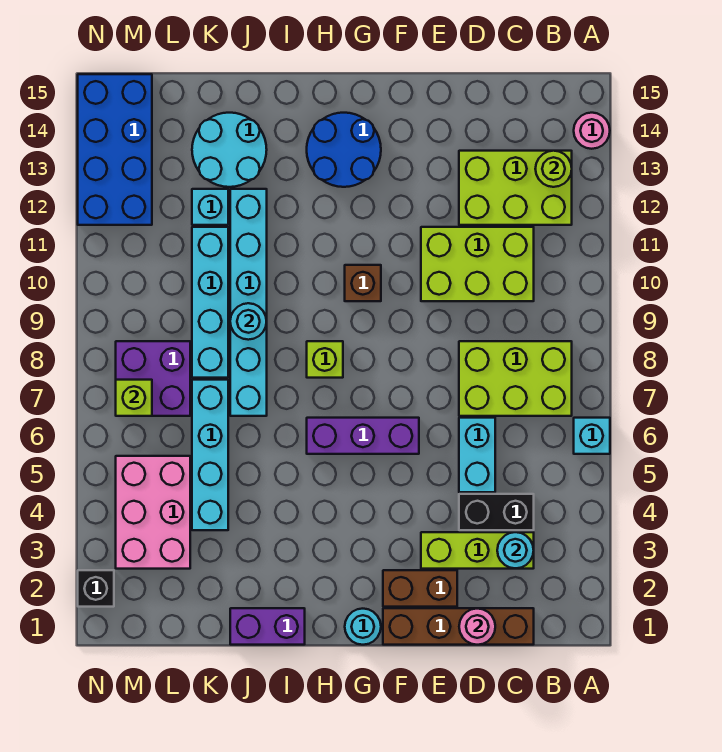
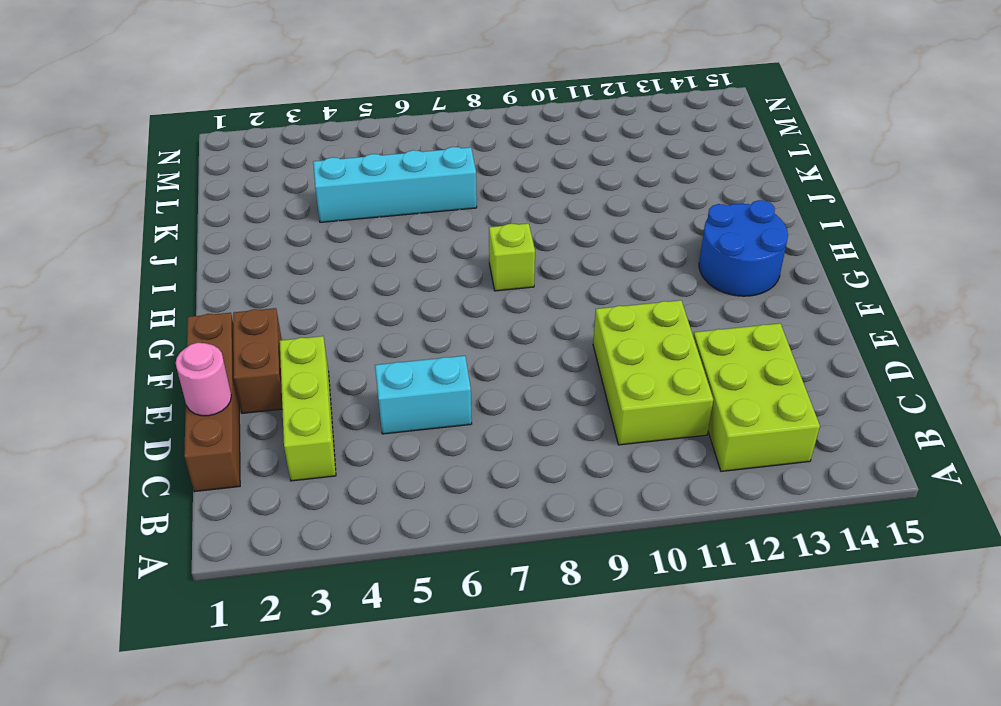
none -> cyan brick A6 level 1
none -> pink round brick A14 level 1
none -> lime brick B7:D8 level 1
none -> black brick C4:D4 level 1

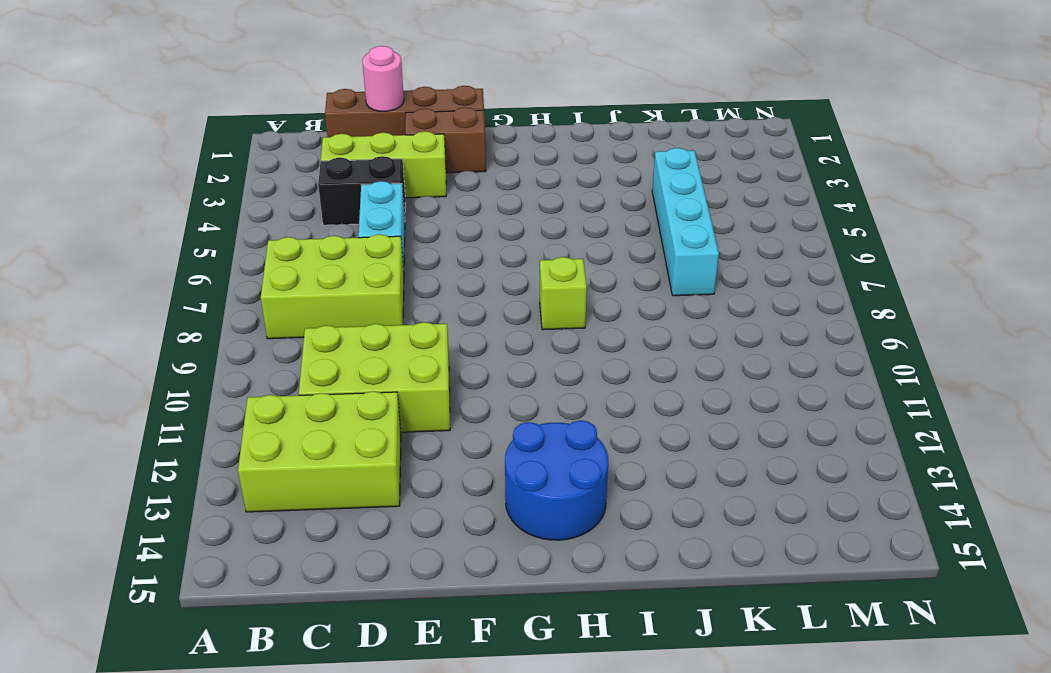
none -> cyan brick A6 level 1
none -> pink round brick A14 level 1
none -> purple brick F6:H6 level 1
none -> cyan round brick G1 level 1

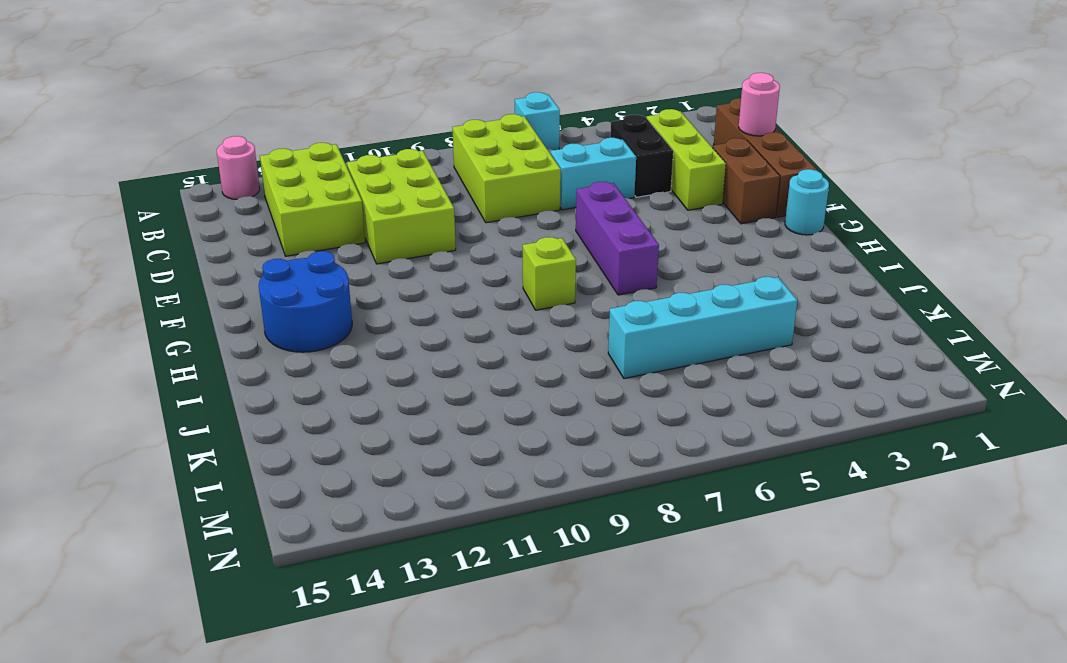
none -> brown brick G10 level 1
none -> purple brick I1:J1 level 1
none -> cyan brick J7:J12 level 1
none -> cyan round brick J13:K14 level 1

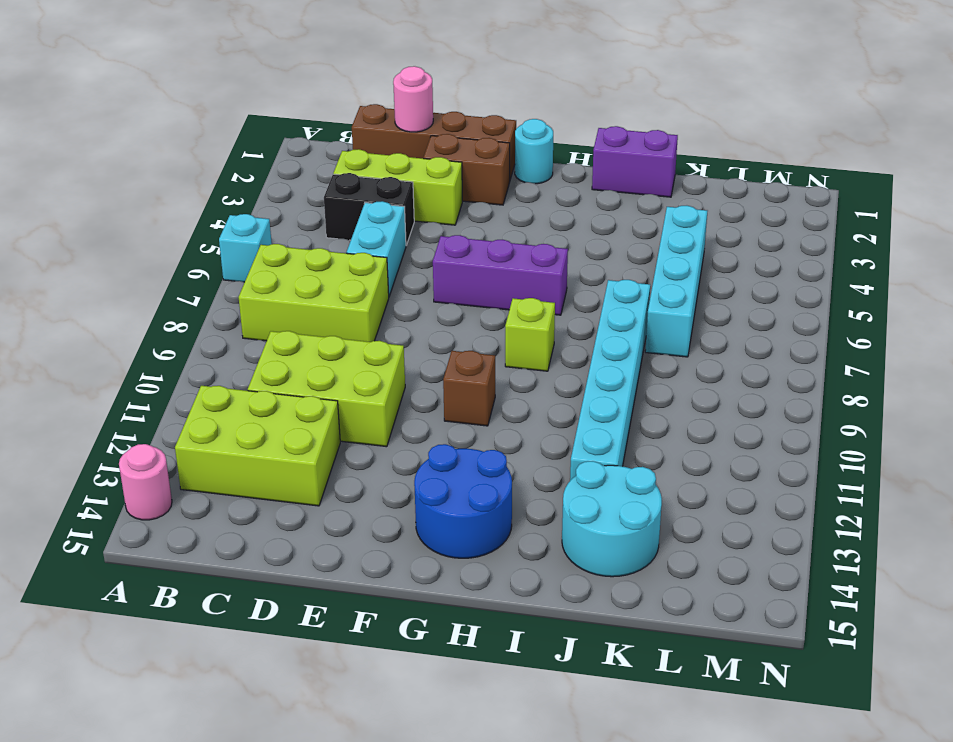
none -> cyan brick K8:K11 level 1
none -> cyan brick K12 level 1
none -> pink brick L3:M5 level 1
none -> purple brick L7:M8 level 1

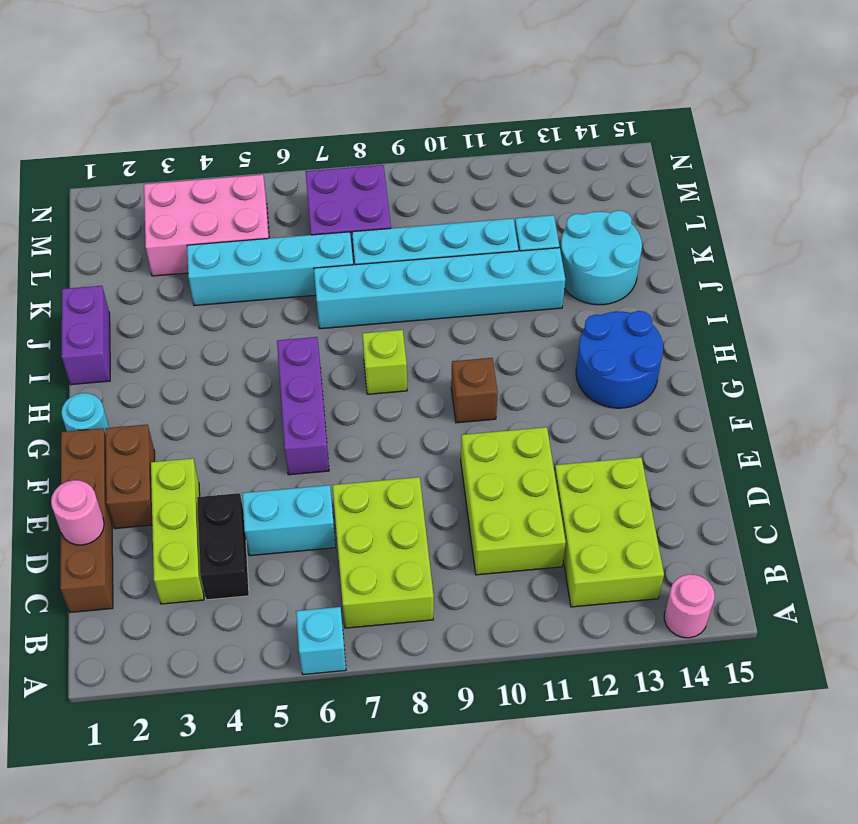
none -> blue brick M12:N15 level 1
none -> black brick N2 level 1
none -> lime round brick B13 level 2
none -> cyan round brick C3 level 2

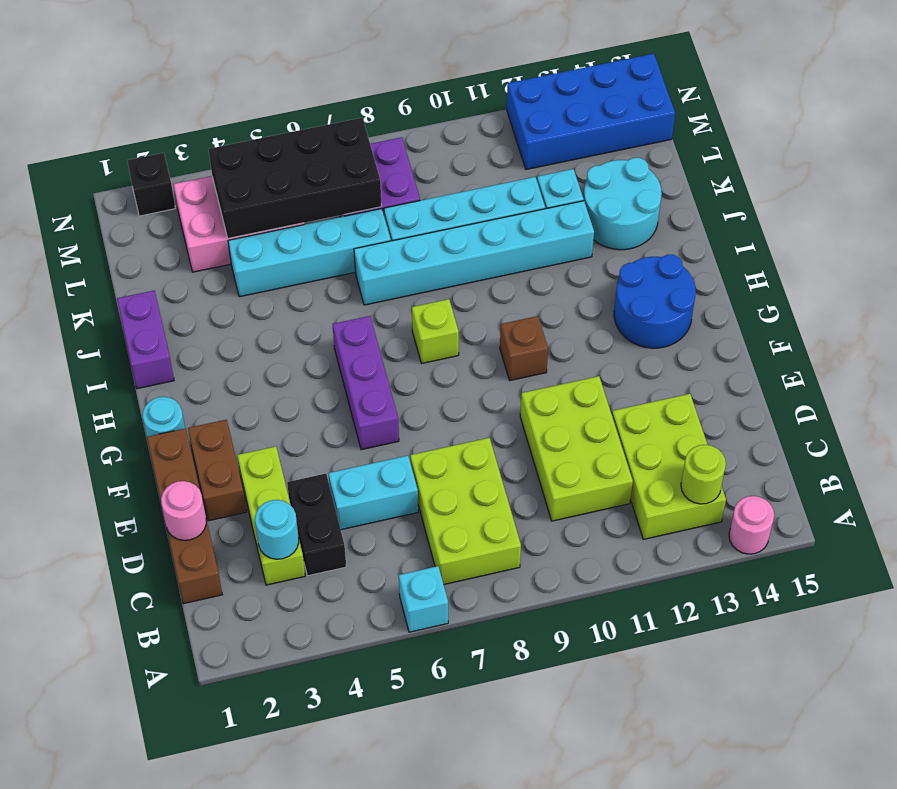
black brick L4:M7 level 2 -> lime brick M7 level 2
none -> cyan round brick J9 level 2

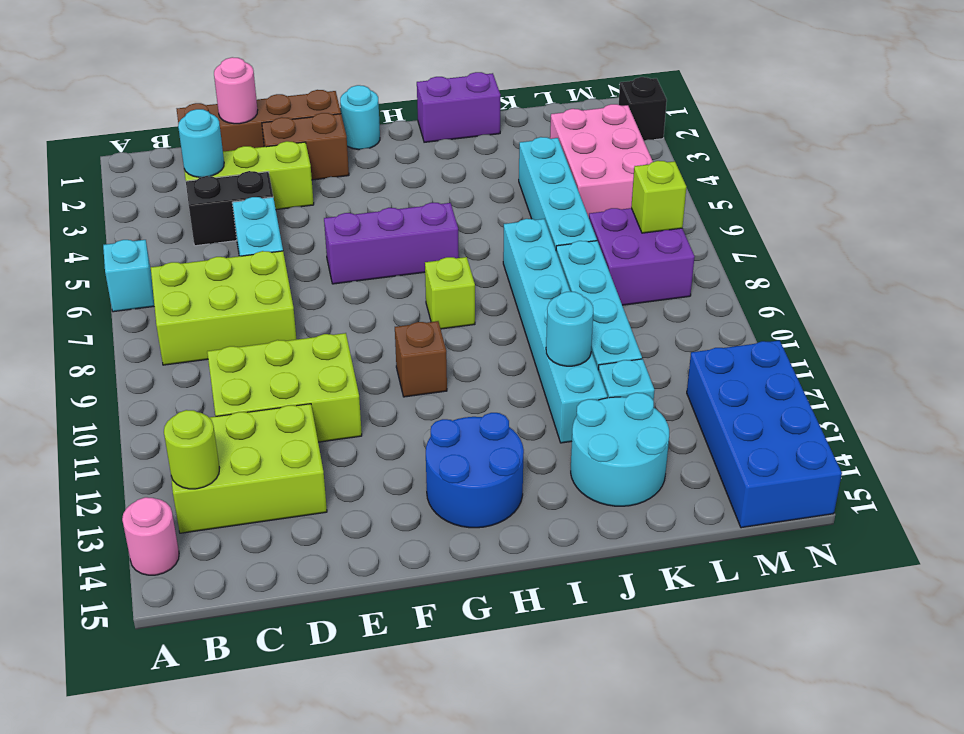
cyan round brick J11 level 2 -> cyan round brick J9 level 2

